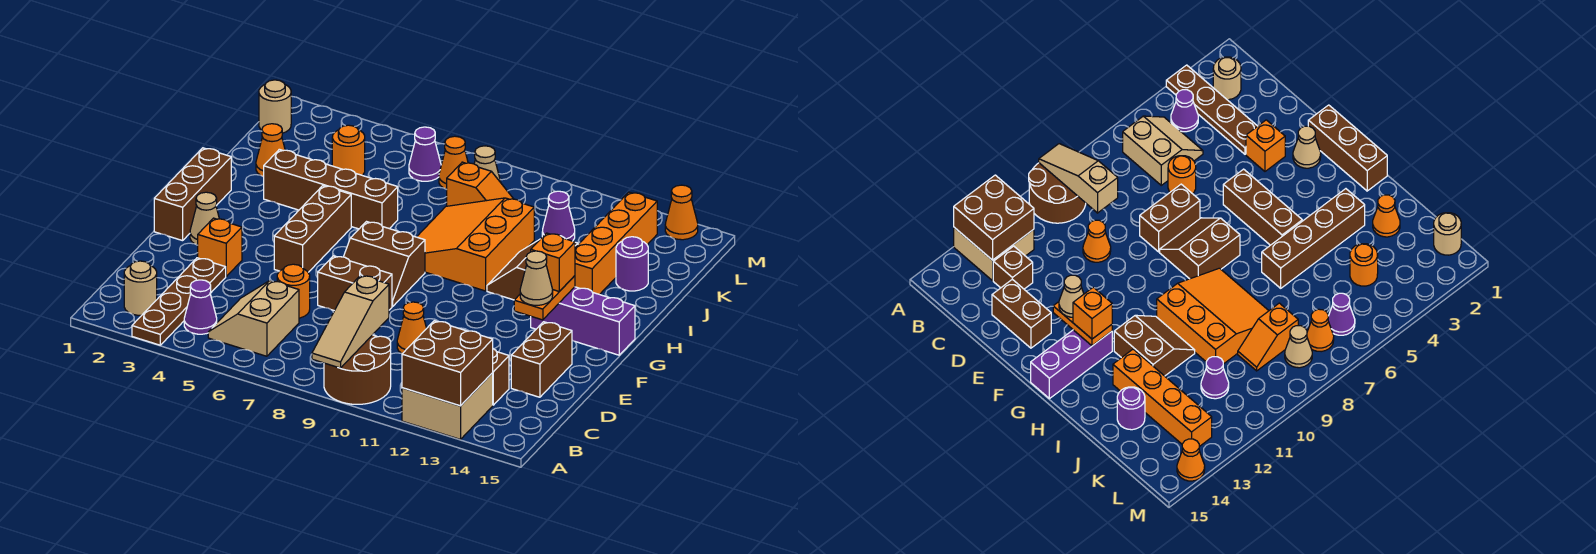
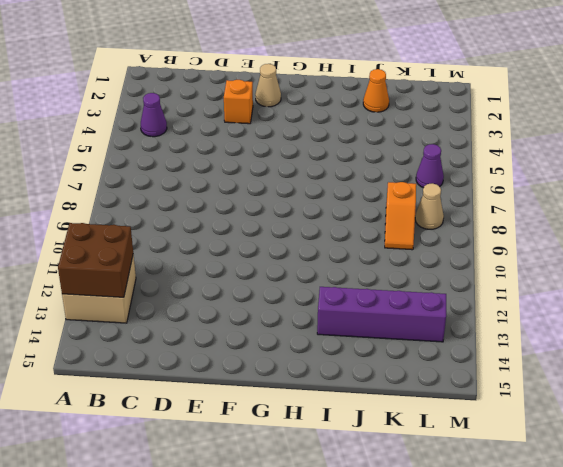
purple brick I13:L13 level 1 -> orange brick I13:L13 level 1
none -> brown plate A3:D3 level 1
none -> brown round brick A9:B10 level 1
none -> tan round brick B2 level 1
none -> tan slope B5:C6 level 1 top 6

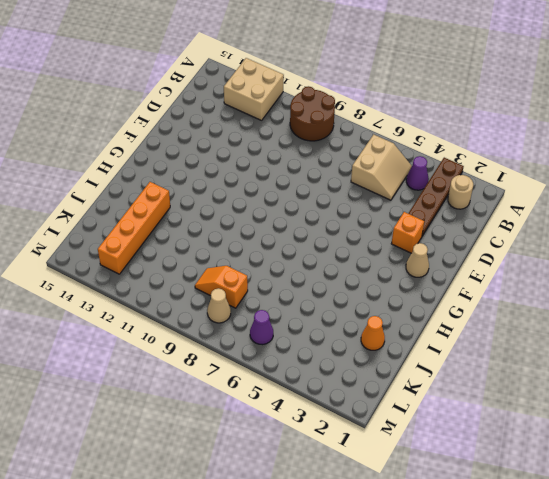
none -> brown brick C13 level 1
none -> orange round brick D6 level 1
none -> orange cone D10 level 1
none -> brown brick D14:E14 level 1

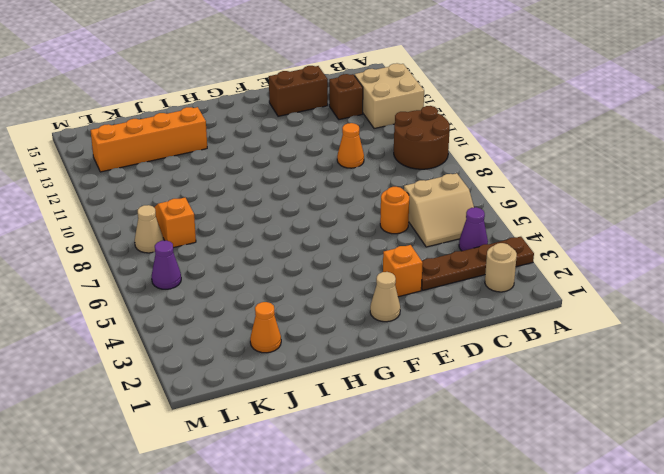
none -> brown brick E7:E8 level 1
none -> brown brick F1:H1 level 1
none -> brown brick F5:H5 level 1
none -> brown slope F7:G8 level 1 top G

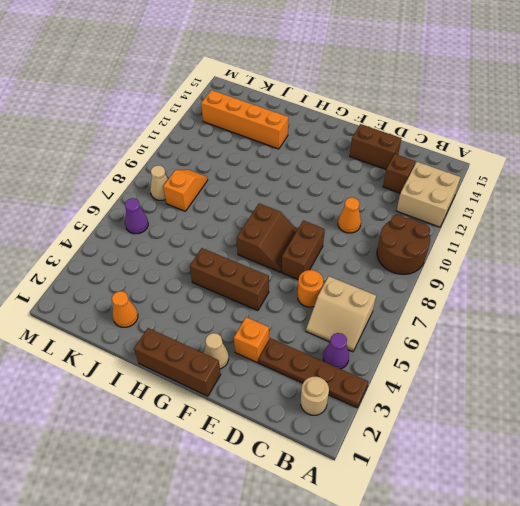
none -> purple brick G13:G15 level 1
none -> orange slope H8:J10 level 1 top 10
none -> brown slope H11:I12 level 1 top 12
none -> brown brick I3:I6 level 1

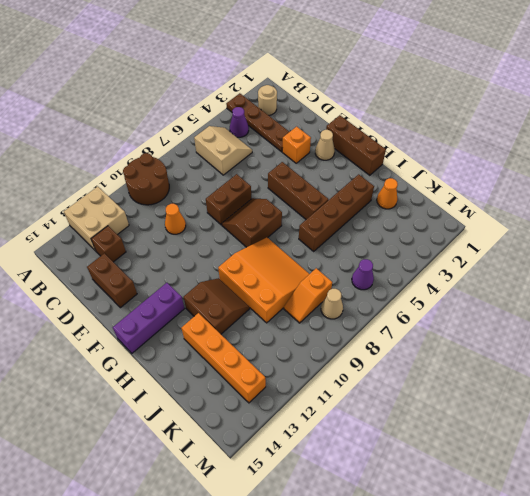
none -> orange round brick D6 level 1
none -> purple round brick J14 level 1
none -> orange round brick K4 level 1
none -> purple cone K11 level 1

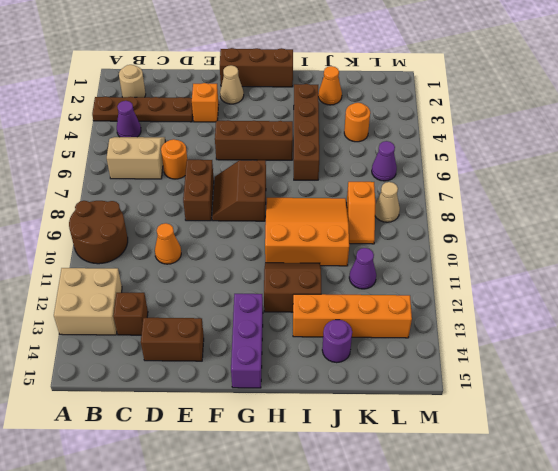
none -> tan round brick L1 level 1
none -> orange cone L7 level 1
none -> orange cone M14 level 1
none -> tan slope A9:C9 level 2 top C

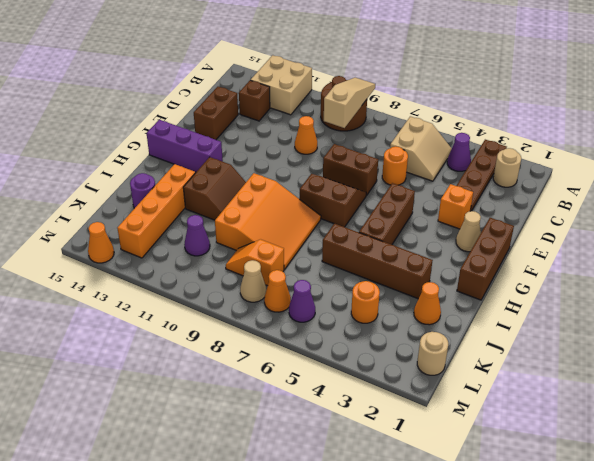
none -> brown brick A12:B13 level 2
none -> orange plate F13:G13 level 2
none -> tan cone F13 level 3
none -> orange brick G13 level 3

